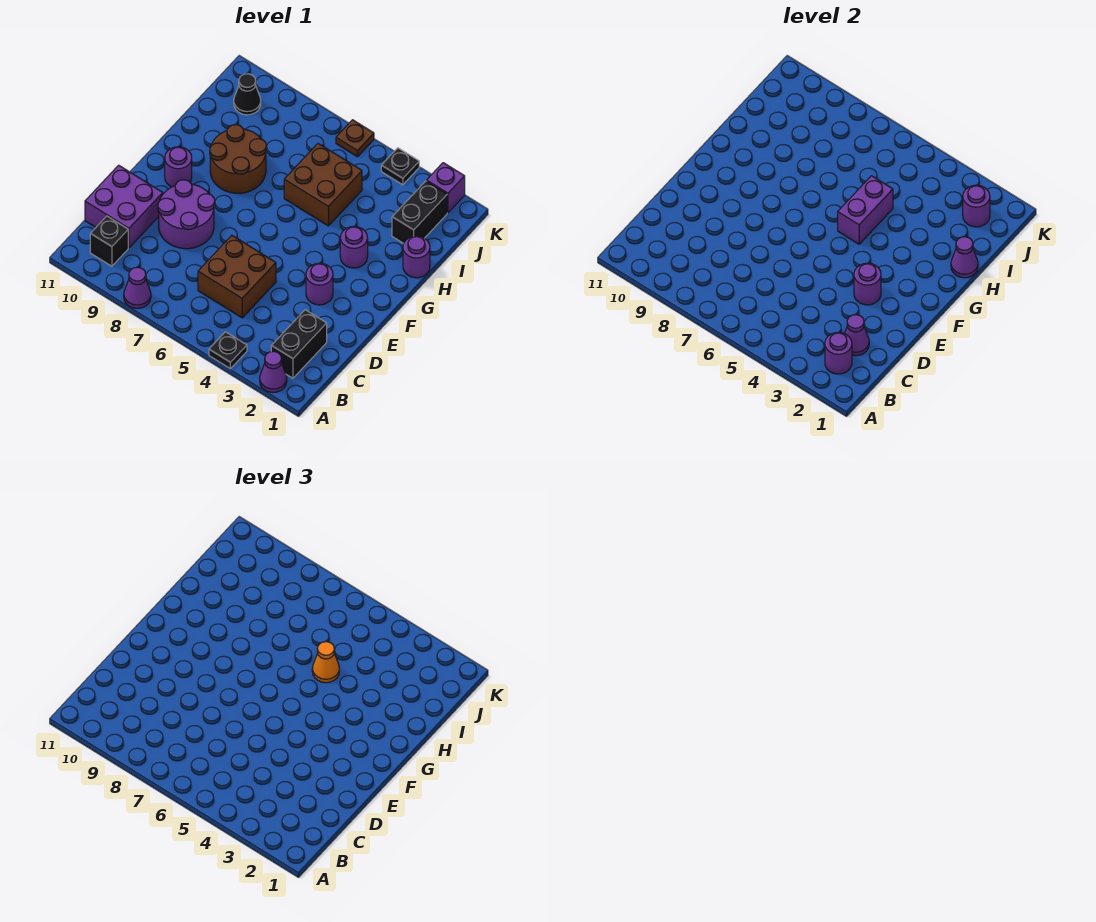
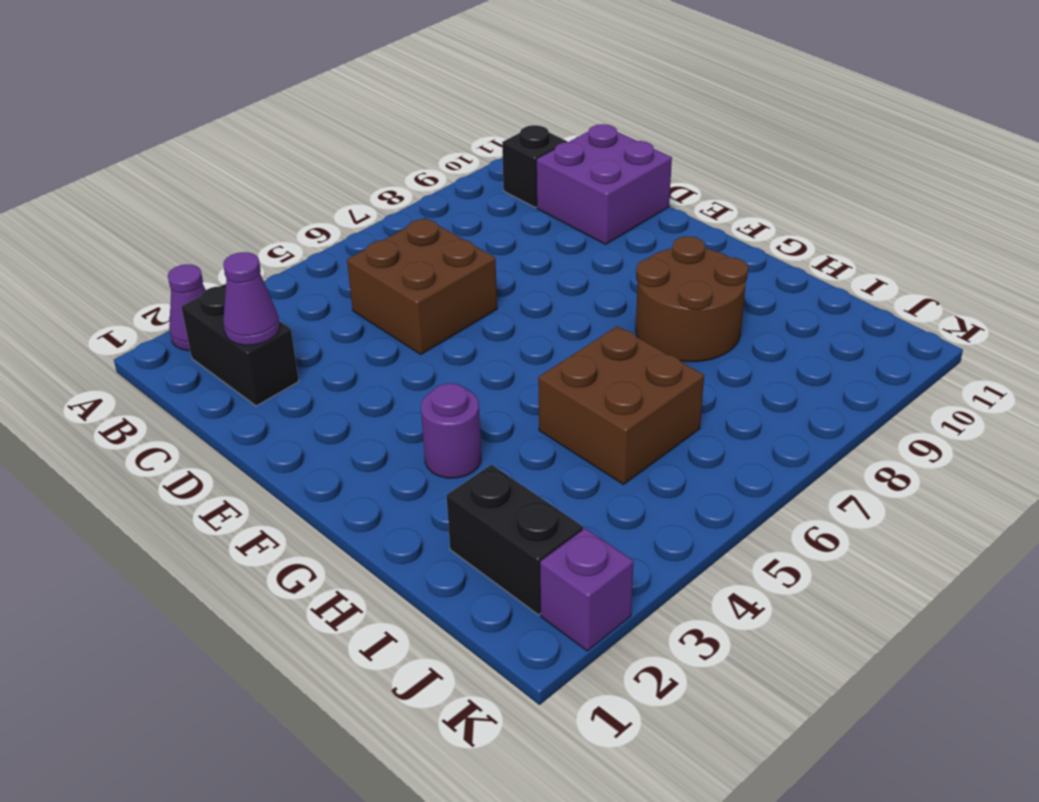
none -> black plate A4 level 1
none -> purple cone A8 level 1
none -> purple round brick D8:E9 level 1

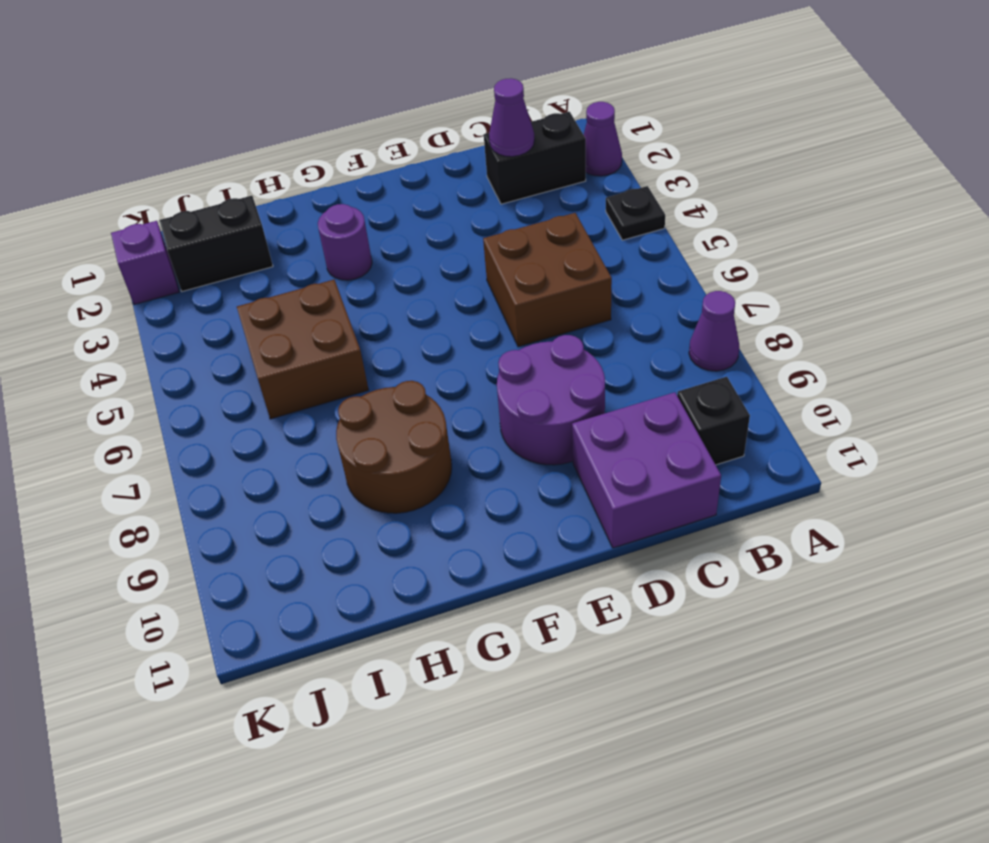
none -> purple round brick E3 level 1
none -> purple round brick F10 level 1
none -> purple round brick H1 level 1

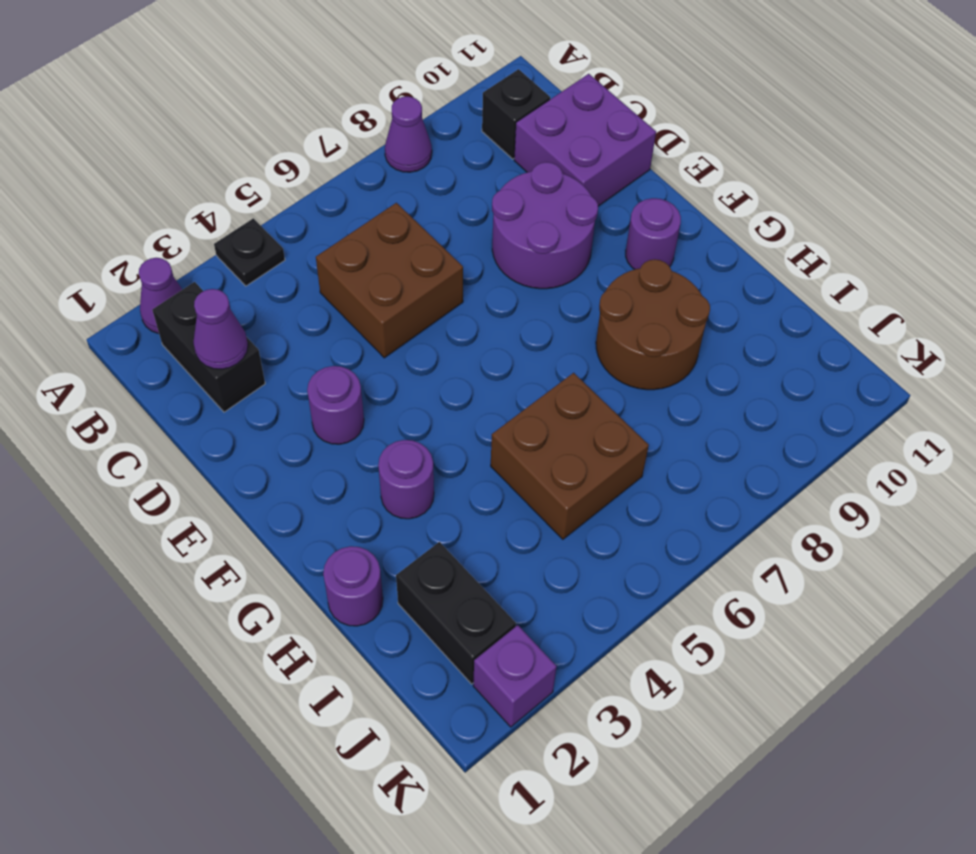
none -> black cone J10 level 1
none -> black plate K4 level 1
none -> brown plate K6 level 1

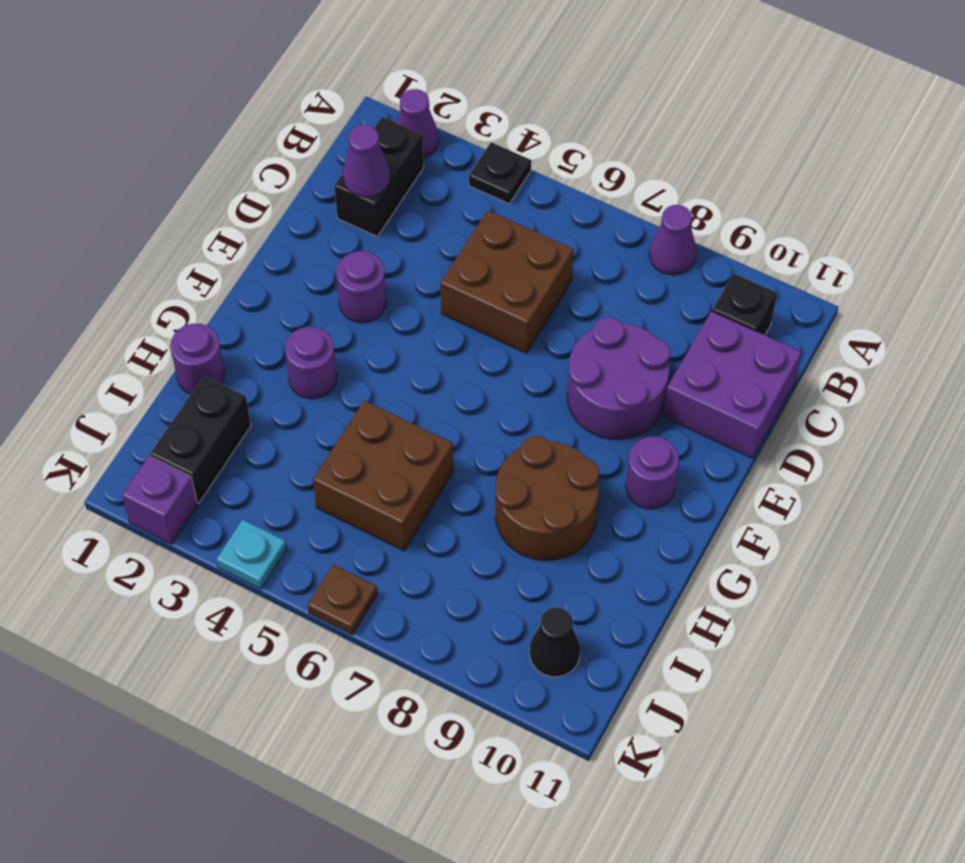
cyan plate K4 level 1 -> black plate K4 level 1
none -> purple round brick B2 level 2
none -> purple round brick E3 level 2
none -> purple brick G5:H5 level 2

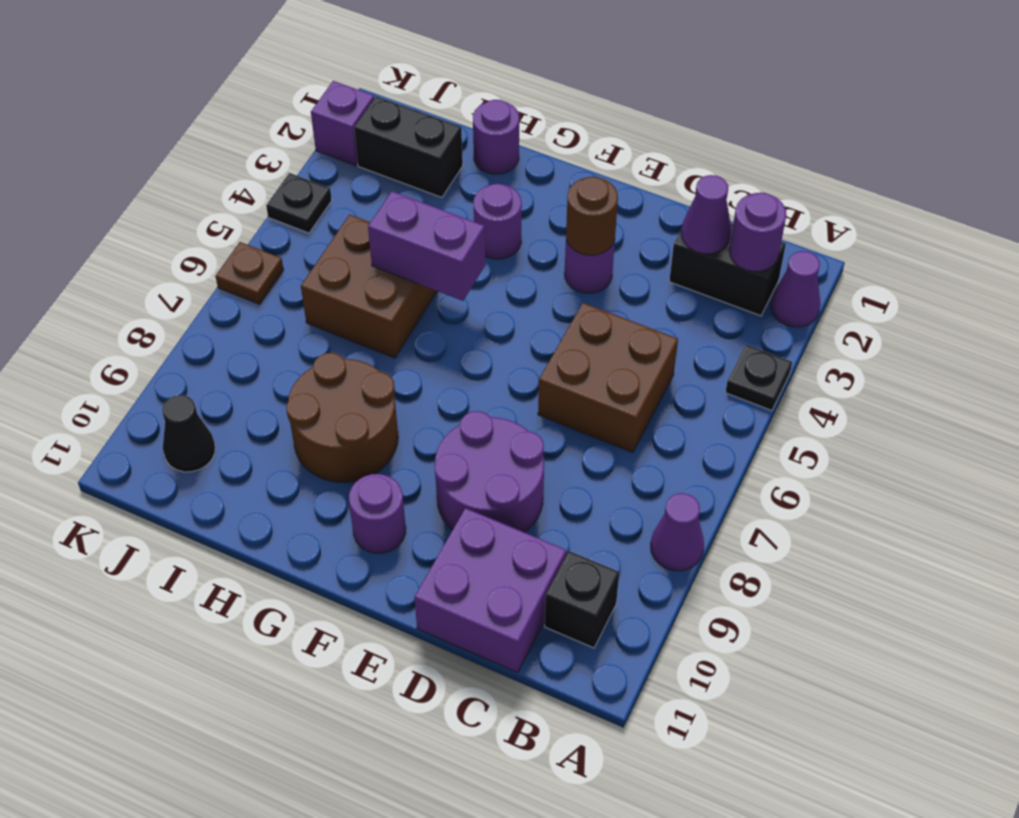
brown round brick E3 level 2 -> purple round brick E3 level 2
none -> purple cone H1 level 2
none -> purple round brick J2 level 2
none -> orange cone H5 level 3

